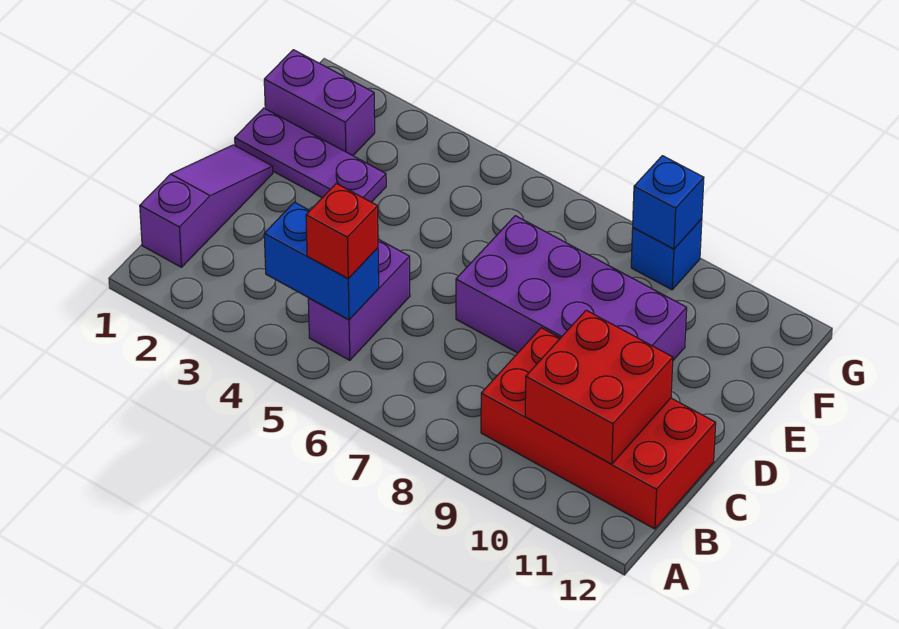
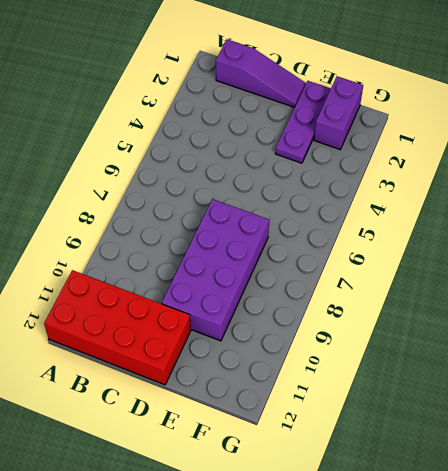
red brick A11:D12 level 1 -> red brick B9:C12 level 1
none -> purple brick B5:C5 level 1
none -> blue brick G9 level 1

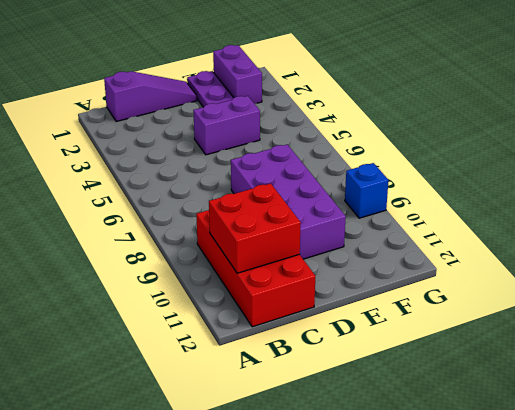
purple brick D4:E4 level 1 -> purple brick B5:C5 level 1
none -> blue brick B4:B5 level 2
none -> blue brick G9 level 2

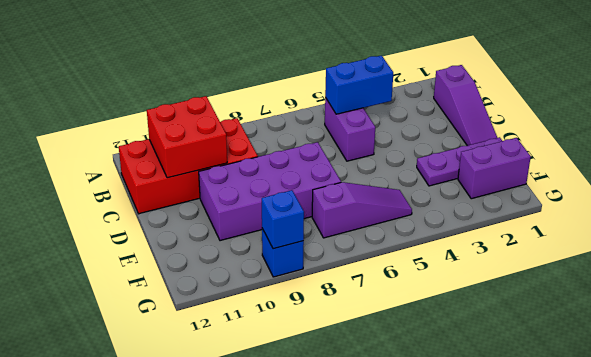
purple slope F5:F7 level 1 top 7 -> none
none -> red brick B5 level 3

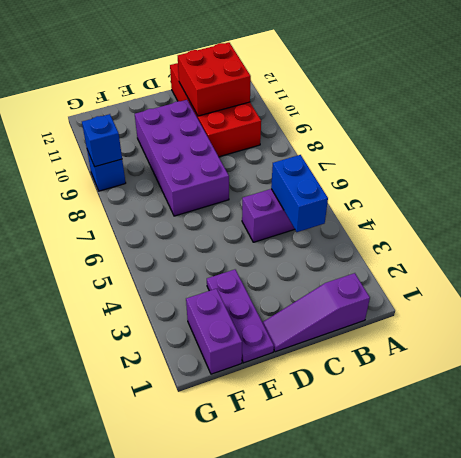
none -> red brick B5 level 3

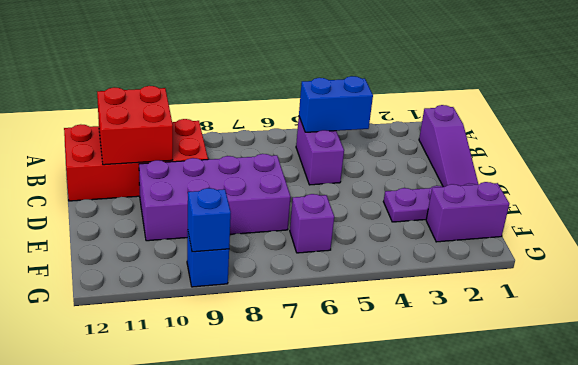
purple brick F6 level 1 -> none
none -> red brick B5 level 3

